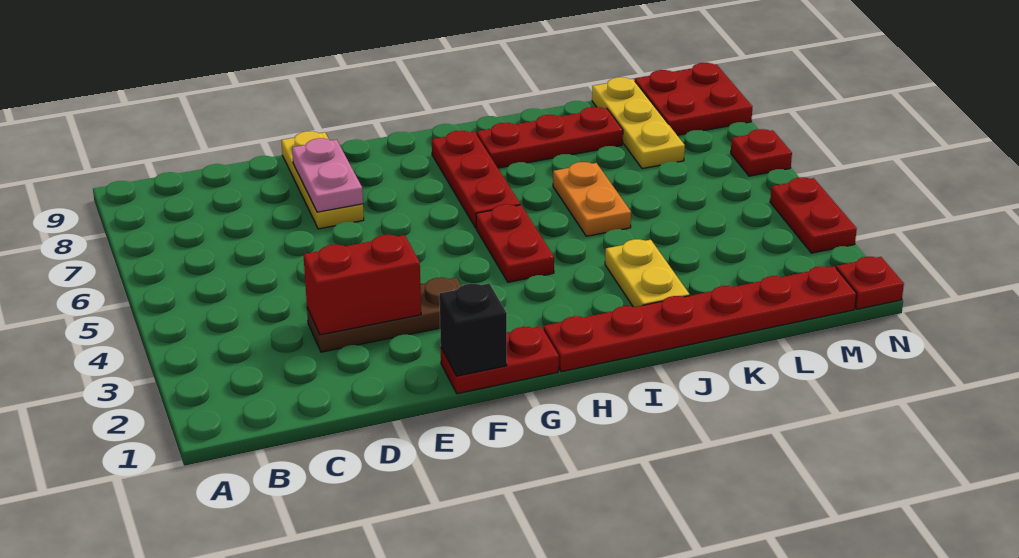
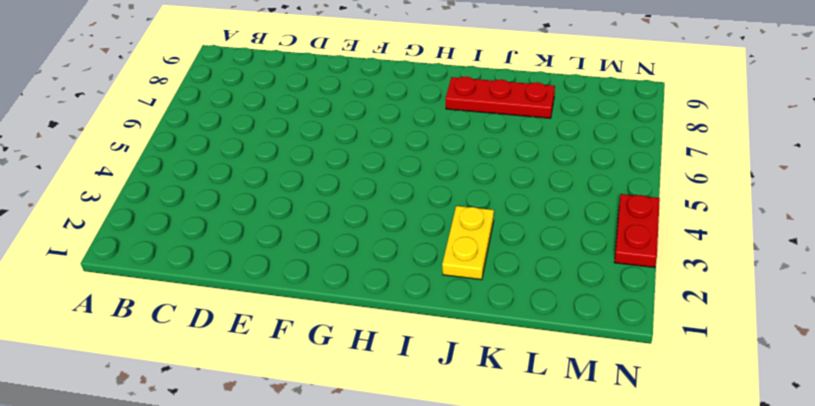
none -> brown plate D3:F3 level 1
none -> yellow plate E7:E9 level 1
none -> red plate F1:G1 level 1

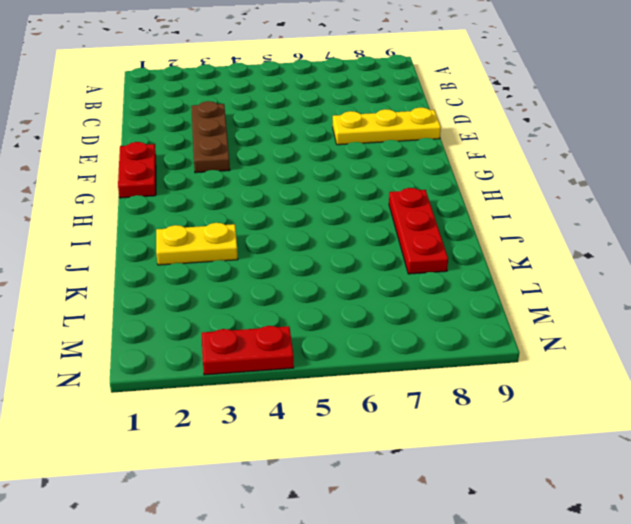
none -> red plate H1:M1 level 1
none -> red plate H4:H5 level 1
none -> red plate H6:H8 level 1

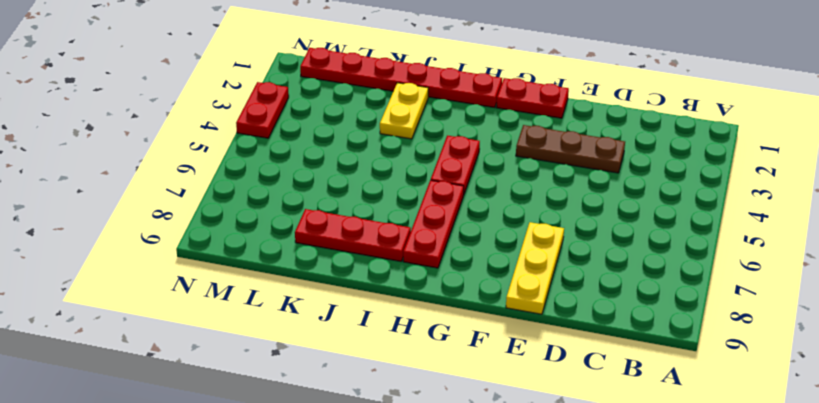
none -> orange plate J5:J6 level 1
none -> yellow plate L7:L9 level 1
none -> red plate M8:N9 level 1

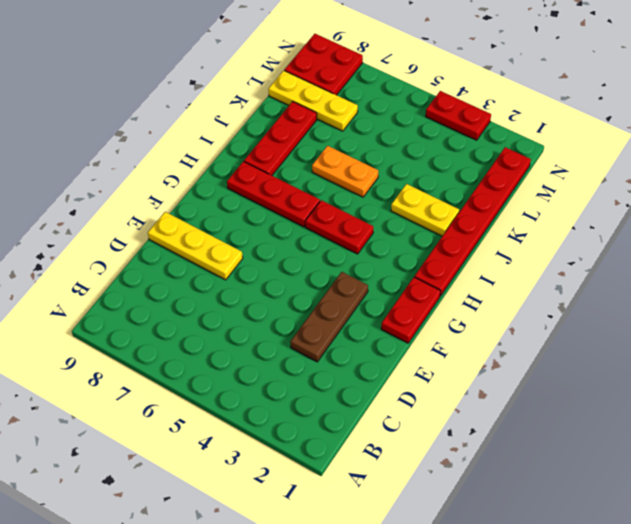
none -> red plate N1 level 1
none -> red plate N6 level 1
none -> red brick D3:E3 level 2

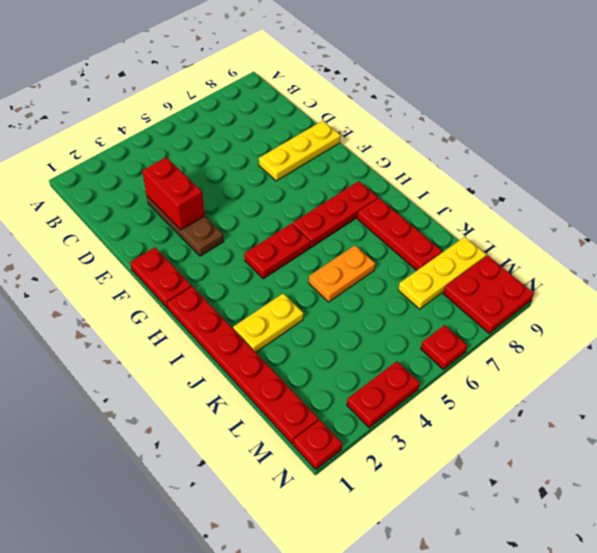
none -> pink plate E7:E8 level 2
none -> black brick F1 level 2

